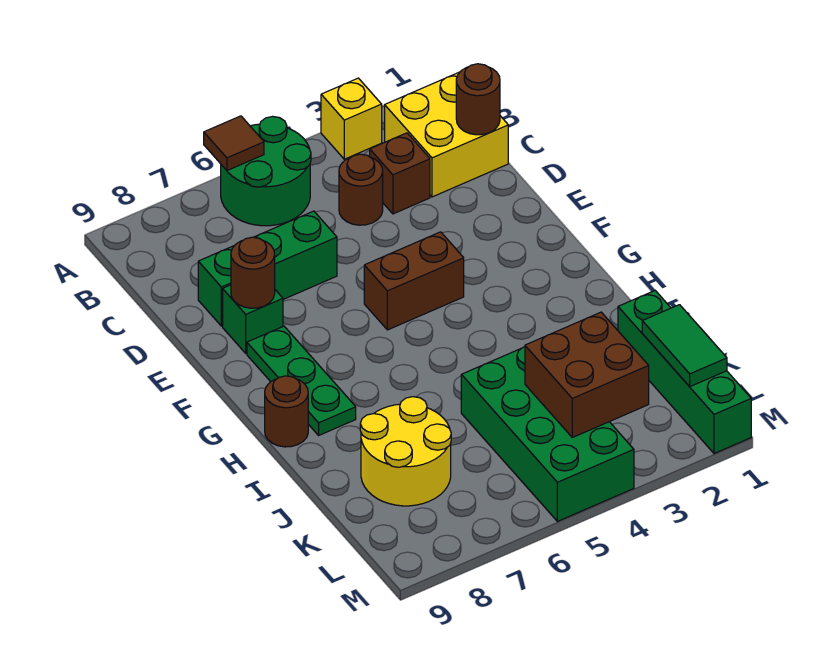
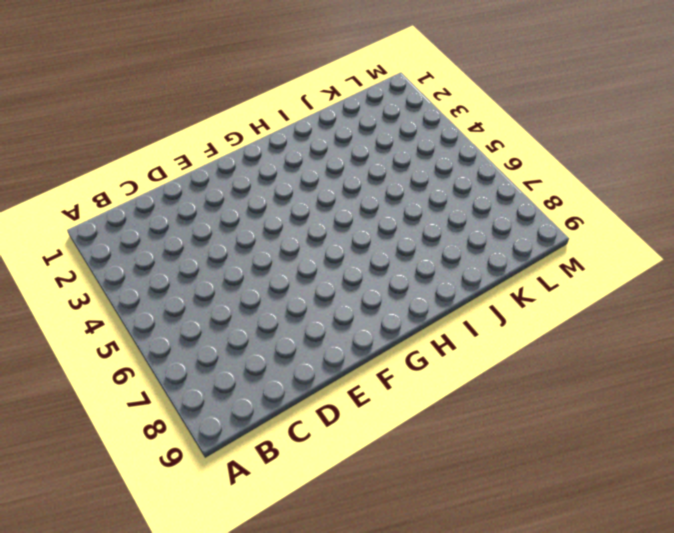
none -> yellow brick A3 level 1
none -> green round brick A5:B6 level 1
none -> yellow brick B1:C2 level 1

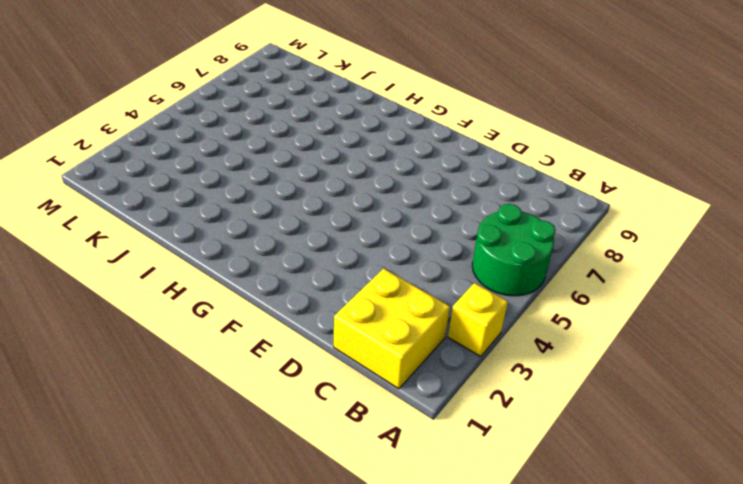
none -> brown brick C3 level 1
none -> brown round brick C4 level 1
none -> green brick D6:D8 level 1

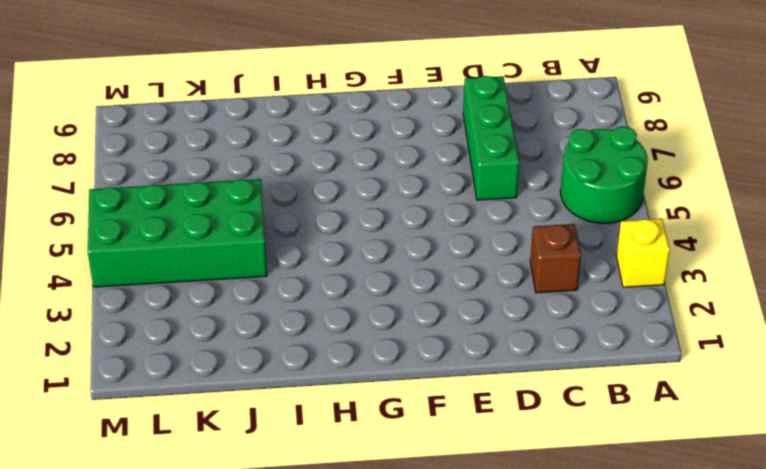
none -> yellow brick B1:C2 level 1
none -> brown round brick C4 level 1
none -> green brick E8 level 1

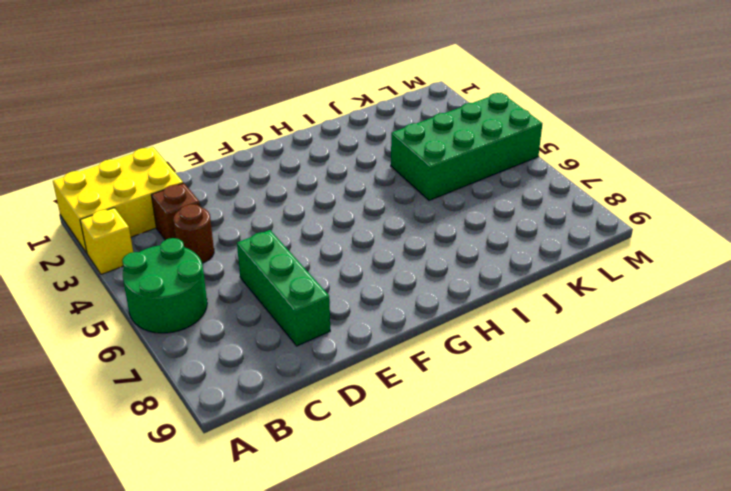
yellow brick A1:C2 level 1 -> yellow brick B1:C2 level 1
none -> green brick E8 level 1
none -> brown brick F4:F5 level 1
none -> green plate F8:H8 level 1

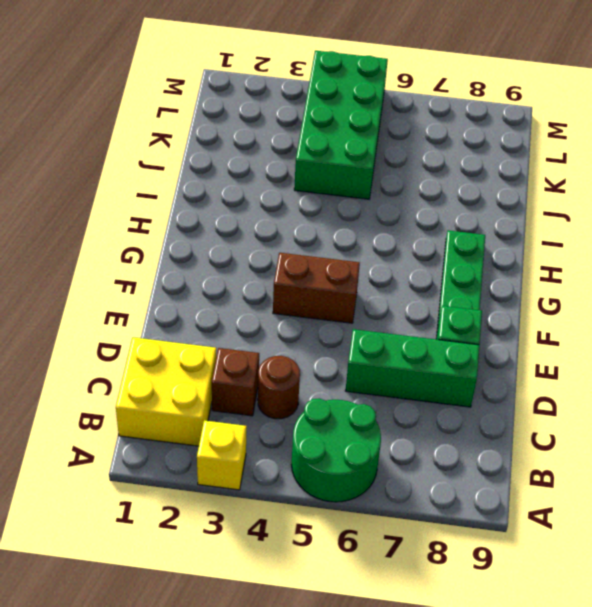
none -> brown round brick H9 level 1
none -> green brick J1:M1 level 1
none -> yellow round brick J7:K8 level 1

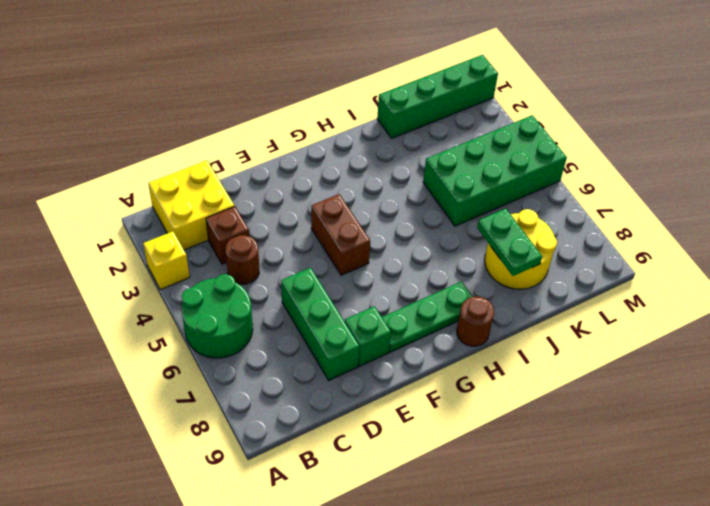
green plate J7:J8 level 2 -> none
none -> brown tile A6 level 2
none -> brown round brick C1 level 2
none -> brown round brick E8 level 2

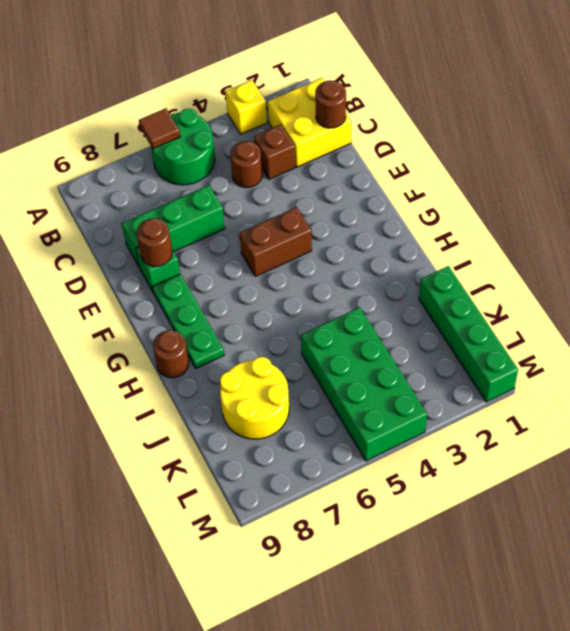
none -> green tile K1:L1 level 2
none -> brown brick K3:L4 level 2

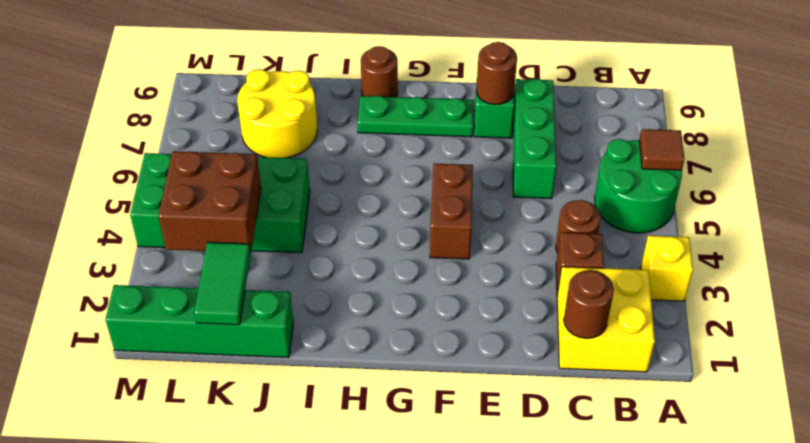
green tile K1:K2 level 2 -> green tile K1:L1 level 2

